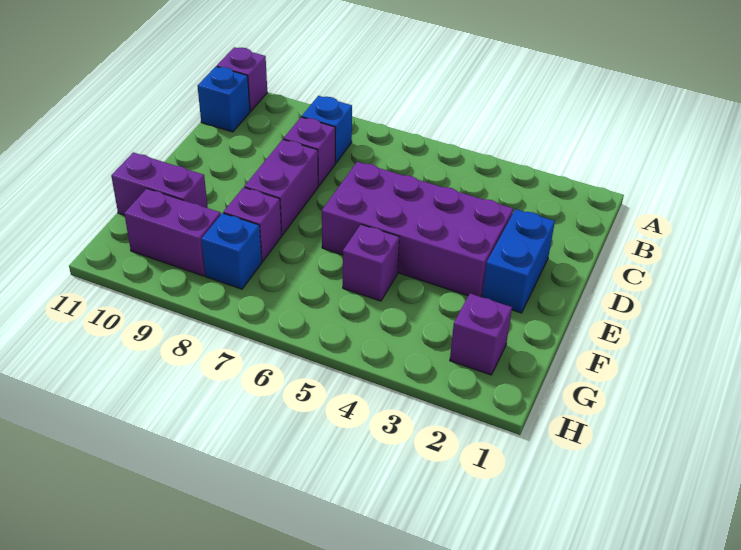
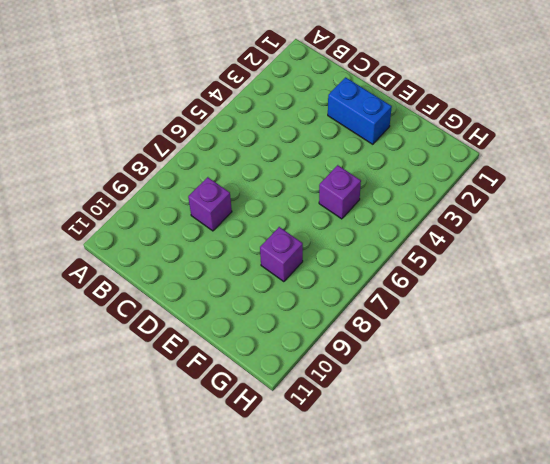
none -> purple brick A11 level 1
none -> blue brick B8 level 1
none -> blue brick B11 level 1

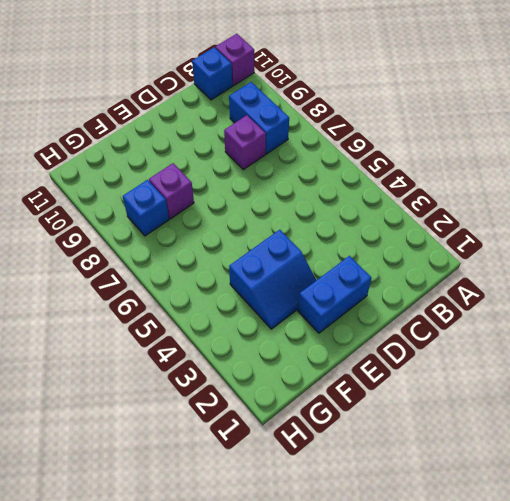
blue brick B8:B9 level 1 -> blue brick B8 level 1
blue slope E3:F4 level 1 top 4 -> purple brick D3:E6 level 1
none -> purple brick D8:E8 level 1
none -> purple brick F5 level 1
none -> purple brick F10:F11 level 1

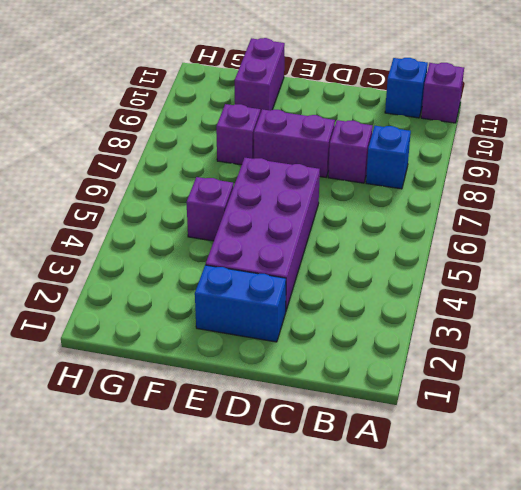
none -> purple brick G2 level 1
none -> blue brick G8 level 1
none -> purple brick G9:G10 level 1

